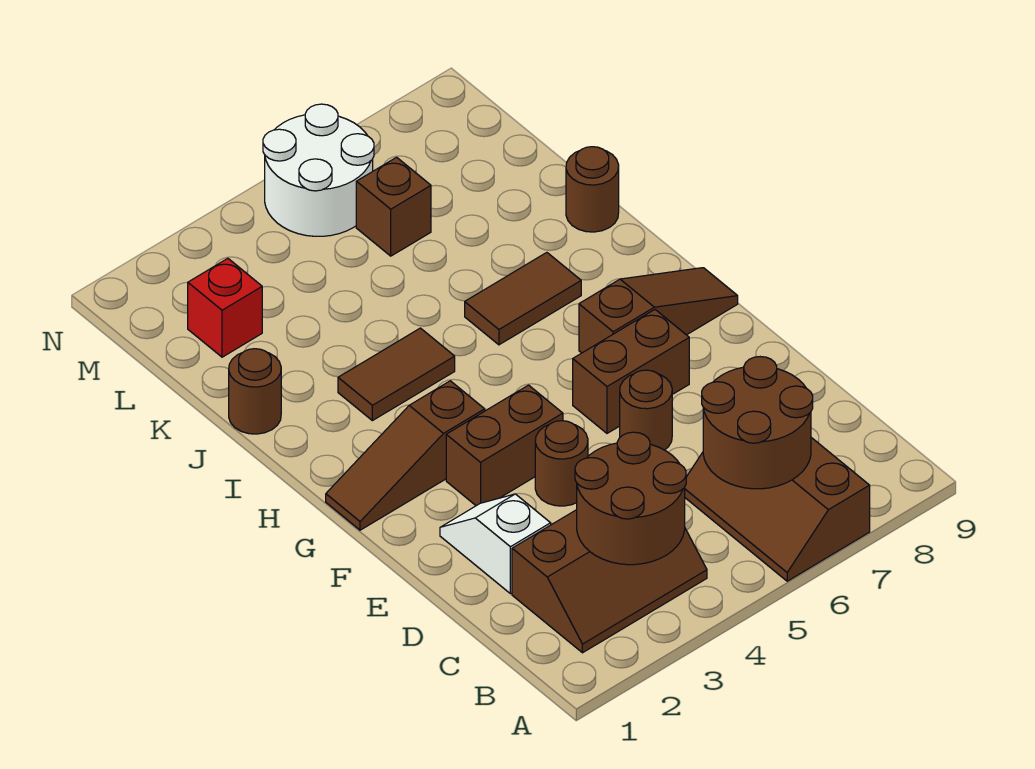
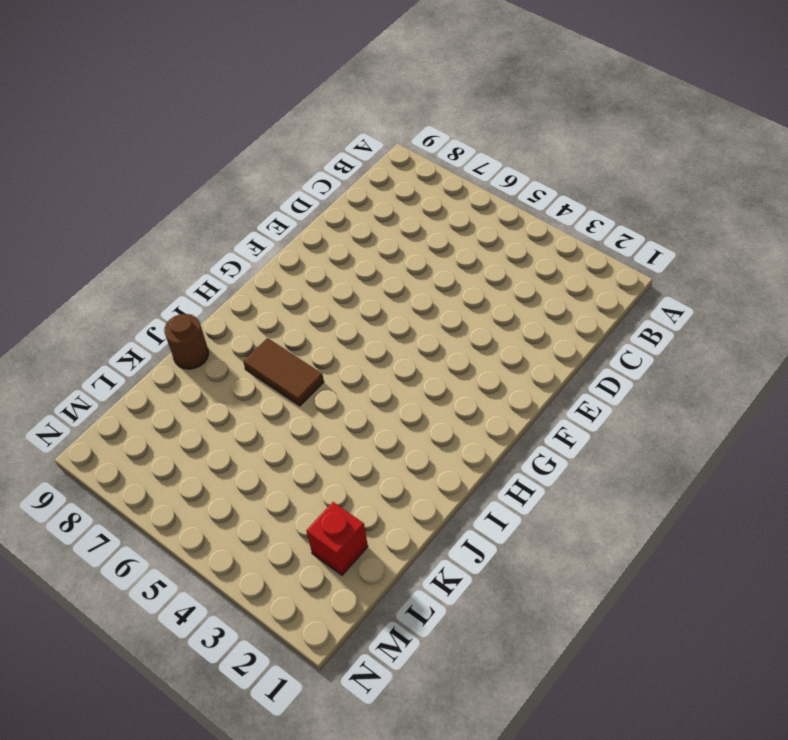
none -> brown slope A6:C7 level 1 top 7
none -> brown slope B2:C4 level 1 top C
none -> white slope D2:E2 level 1 top D

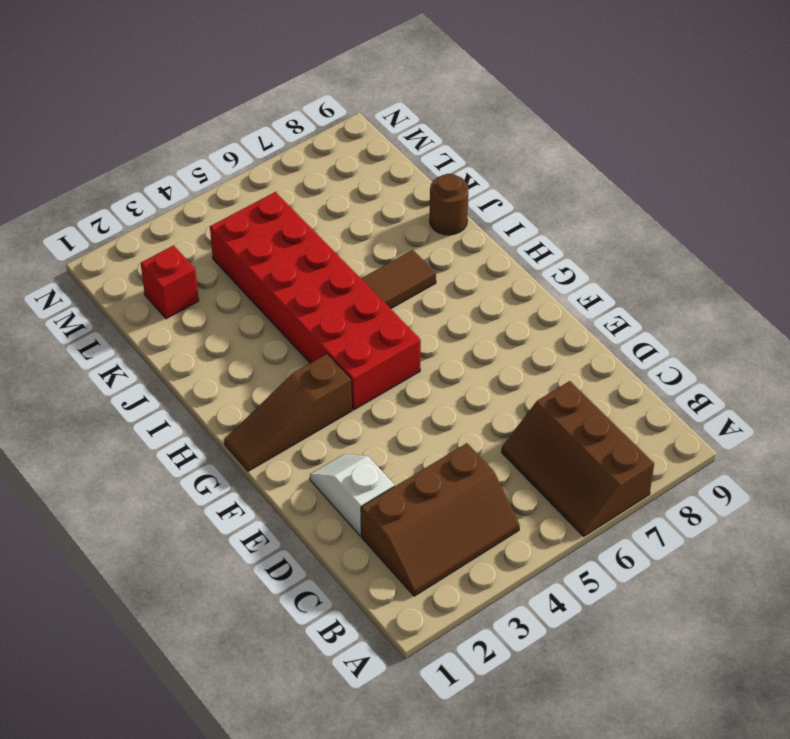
red brick G4:L5 level 1 -> brown tile I3:I4 level 1
none -> brown round brick E4 level 1
none -> brown round brick E6 level 1
none -> brown brick F3:F4 level 1

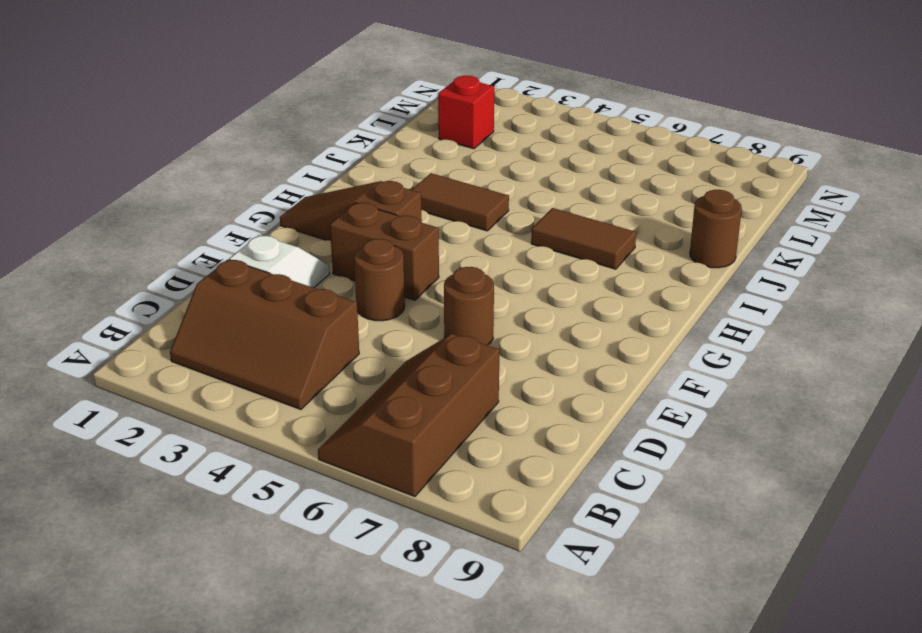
none -> brown brick F6:F7 level 1
none -> brown slope G7:G9 level 1 top 7
none -> brown round brick J1 level 1

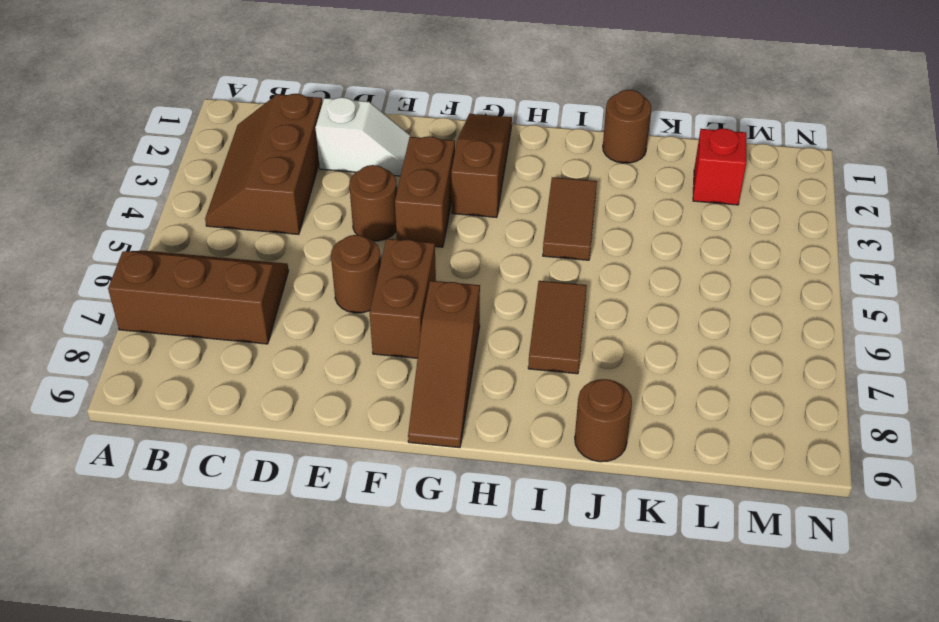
none -> brown brick L6 level 1
none -> white round brick M5:N6 level 1
none -> brown round brick B3:C4 level 2

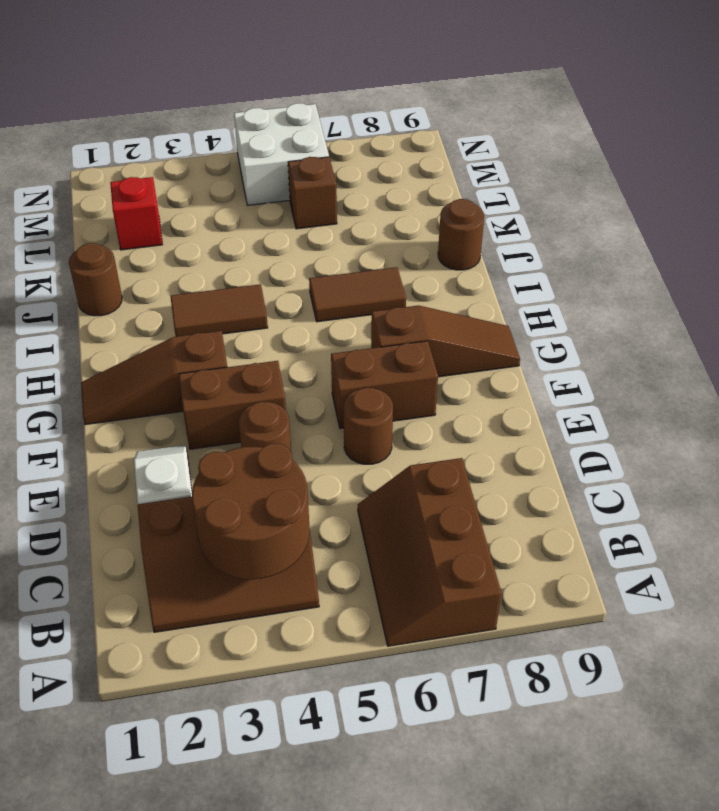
white brick M5:N6 level 1 -> white round brick M5:N6 level 1
none -> brown round brick B6:C7 level 2

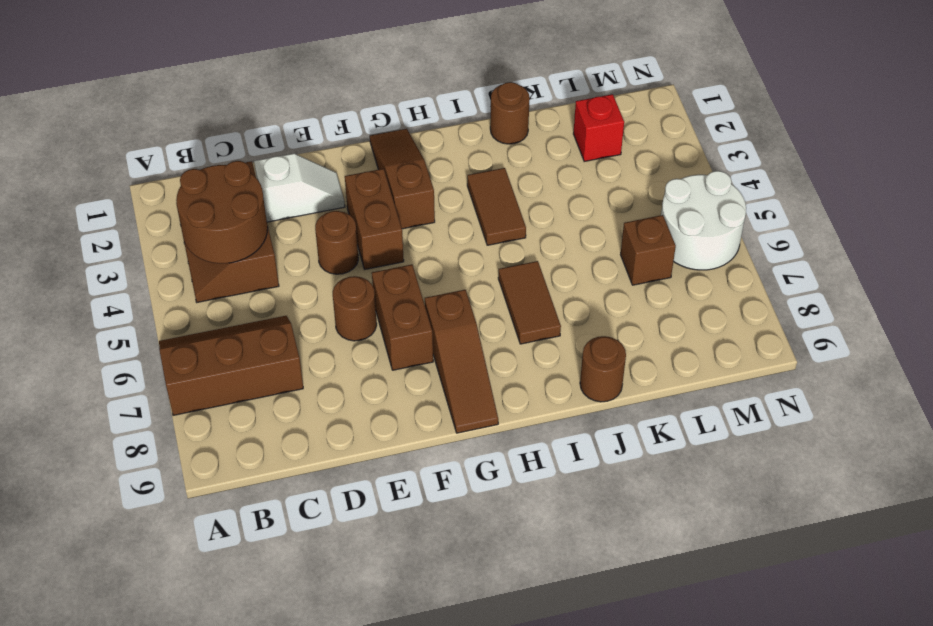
none -> brown round brick B6:C7 level 2

